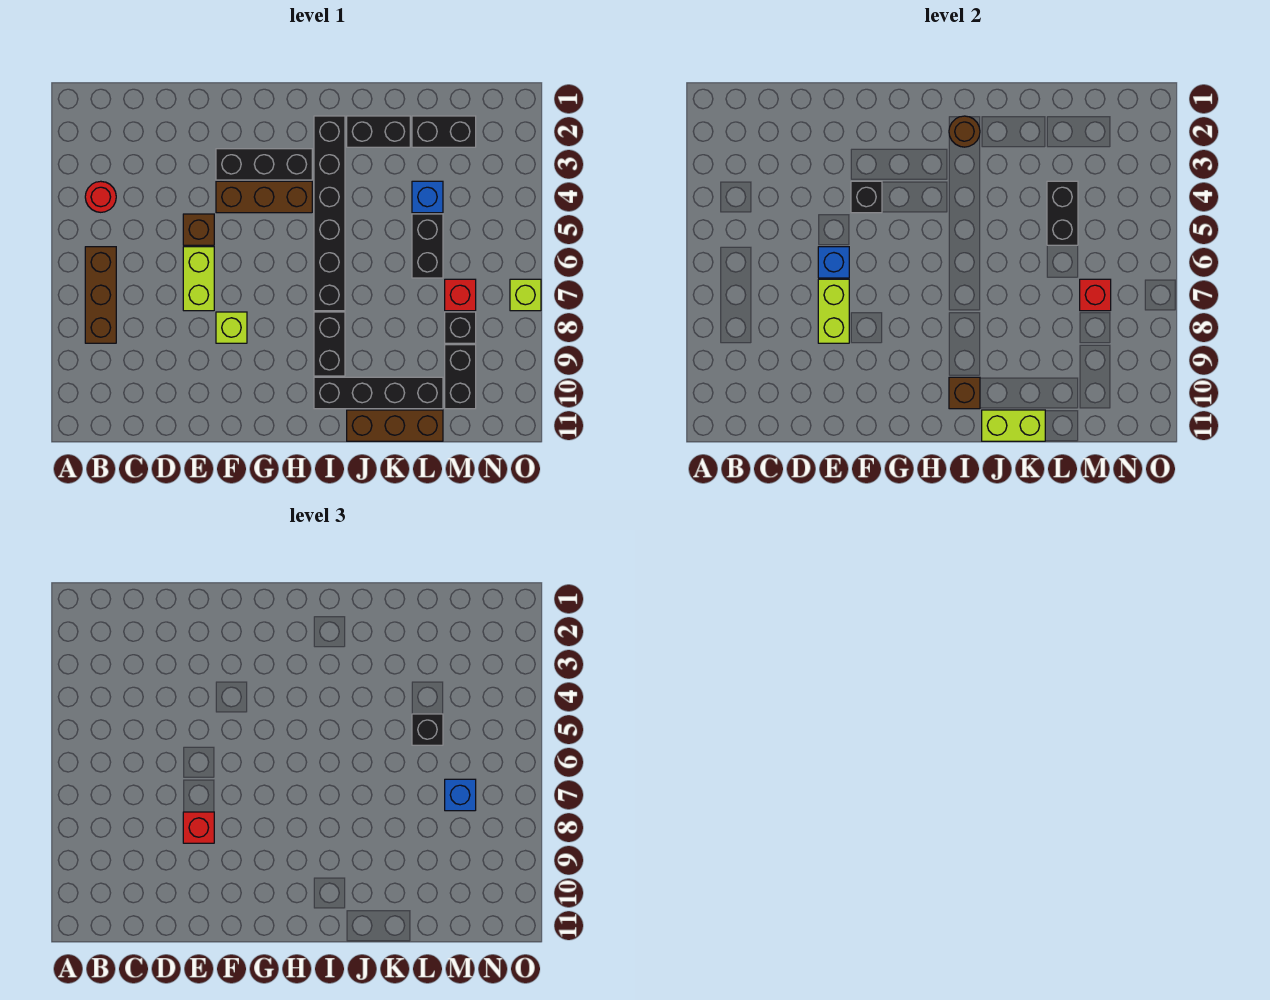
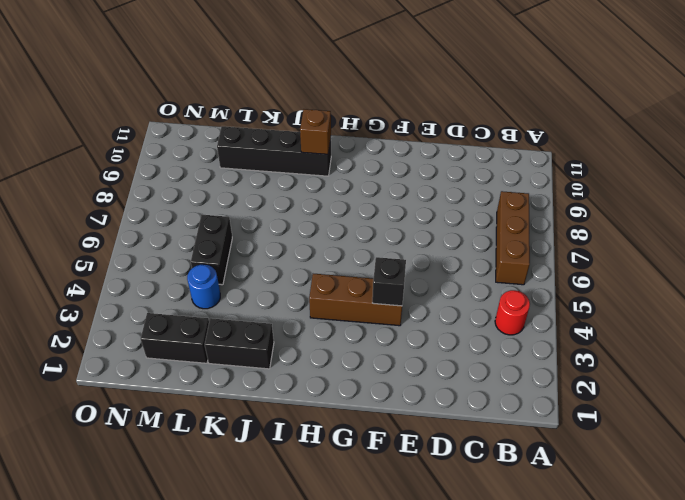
blue round brick L4 level 1 -> blue brick L4 level 1
none -> brown brick E5 level 1
none -> lime brick E6:E7 level 1
none -> black brick F3:H3 level 1
none -> lime brick F8 level 1

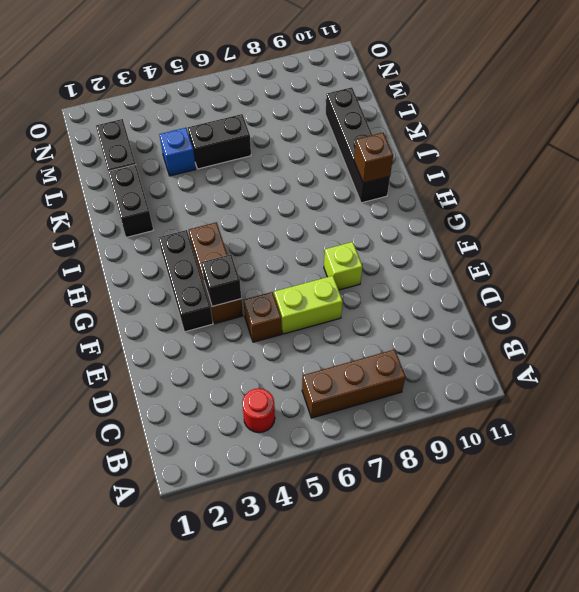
none -> black brick I2:I7 level 1
none -> black brick I8:I9 level 1
none -> brown brick J11:L11 level 1
none -> red brick M7 level 1

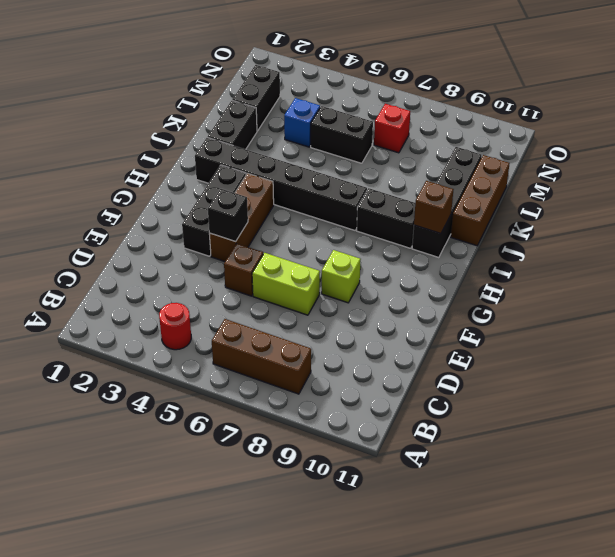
none -> black brick M8 level 1
none -> black brick M9:M10 level 1
none -> lime brick O7 level 1
none -> blue brick E6 level 2

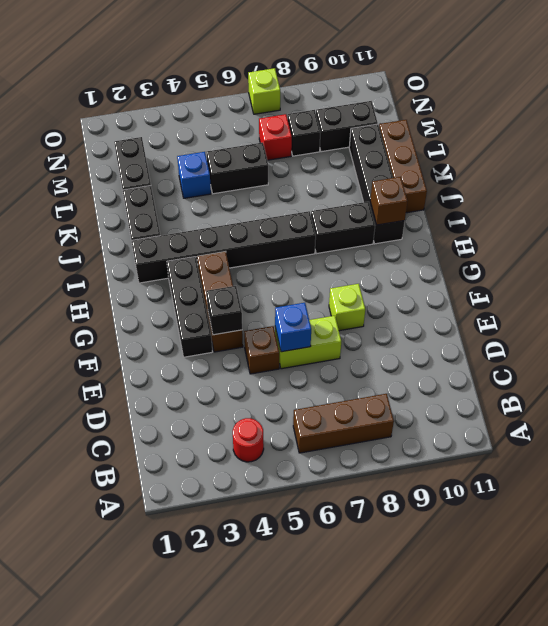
none -> lime brick E7:E8 level 2
none -> brown round brick I2 level 2
none -> lime brick J11:K11 level 2
none -> black brick L4:L5 level 2

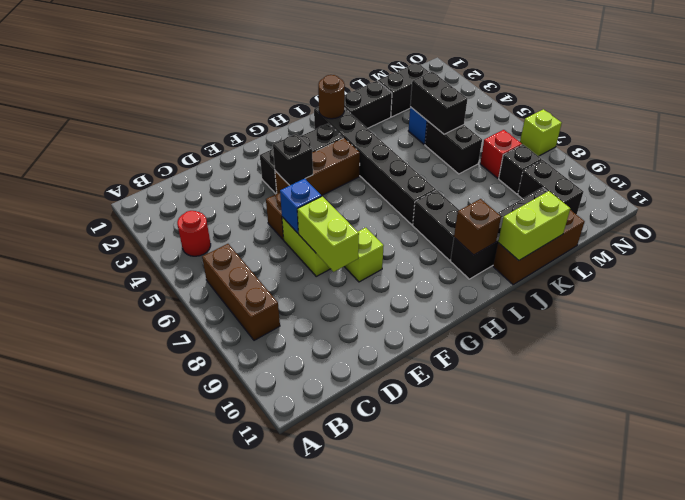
none -> red brick M7 level 2
none -> red brick E8 level 3
none -> black brick L5 level 3
none -> blue brick M7 level 3

